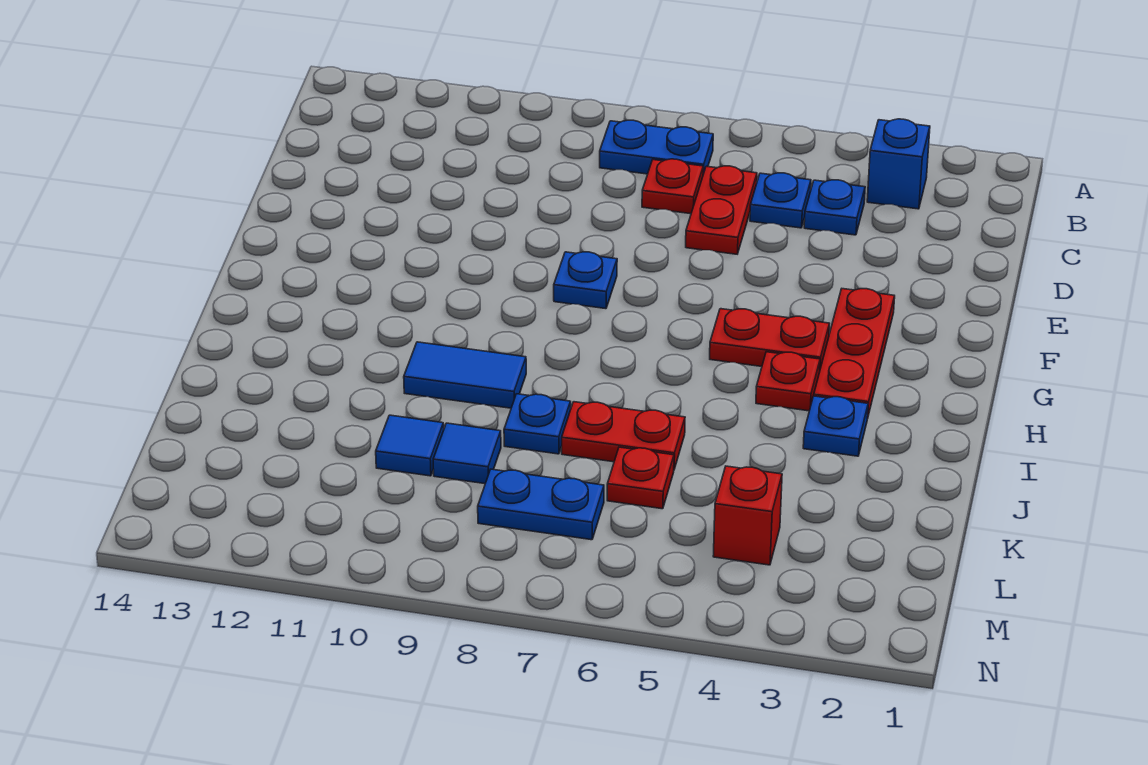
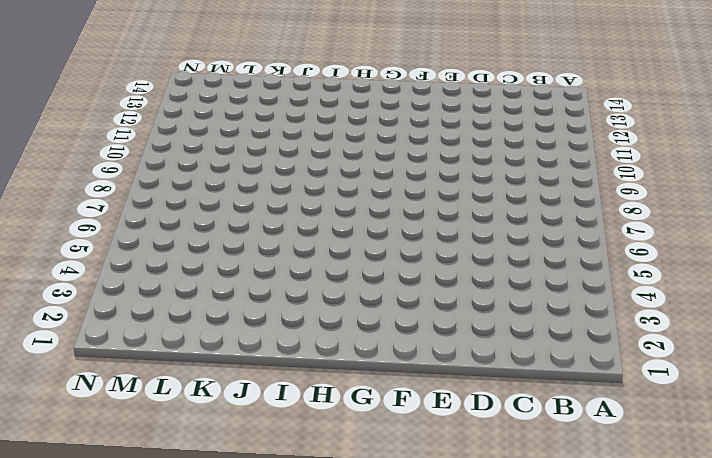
none -> blue brick B3 level 1
none -> blue plate B7:B8 level 1
none -> blue plate C4 level 1

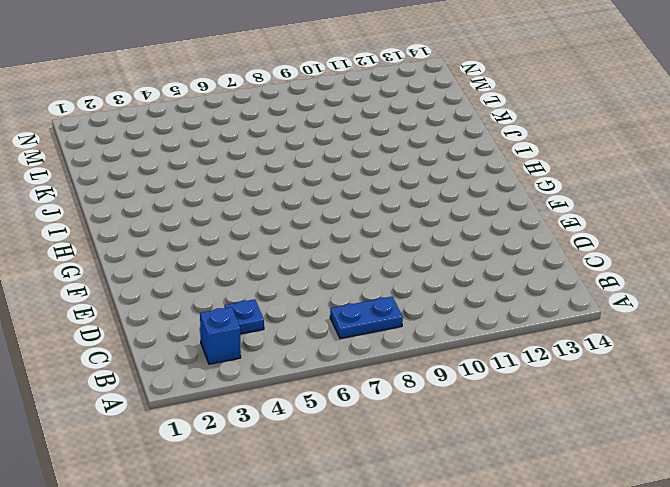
none -> blue plate C5 level 1
none -> red plate C6:D6 level 1
none -> red plate C7 level 1

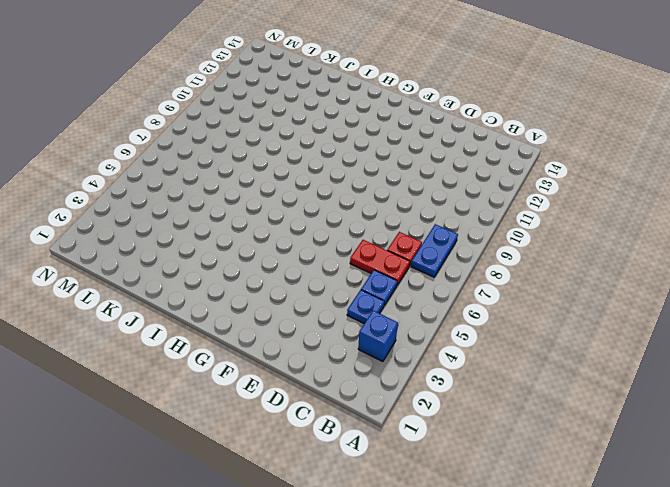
none -> red plate F3:H3 level 1
none -> blue plate F8 level 1
none -> red plate G4:G5 level 1

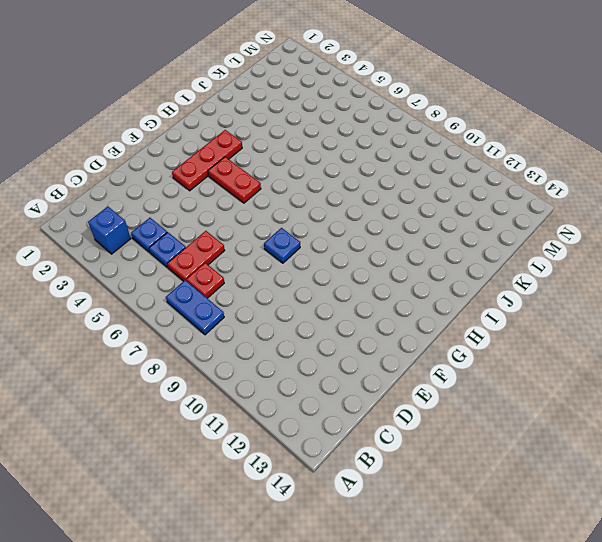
none -> red plate H4 level 1
none -> blue plate I3 level 1
none -> blue tile I9:I10 level 1

